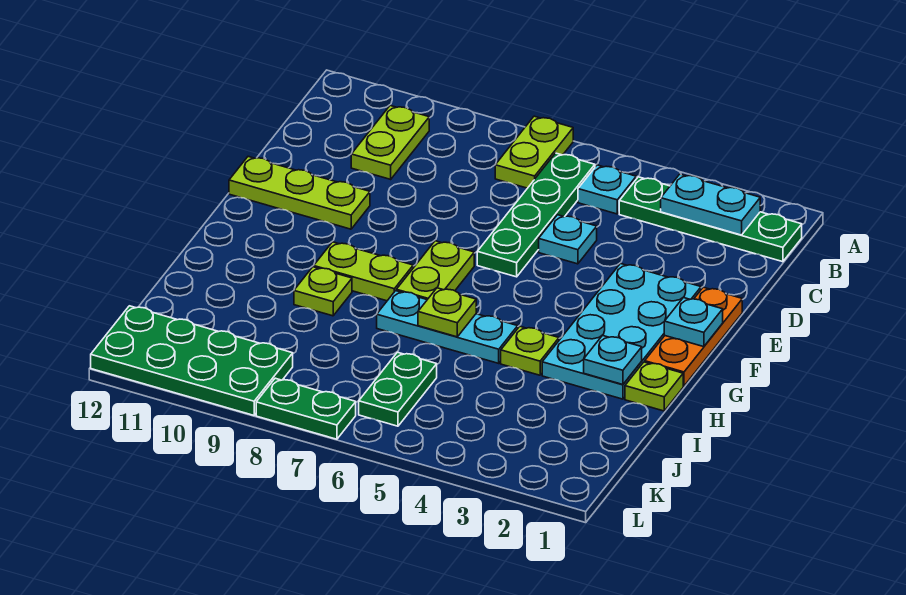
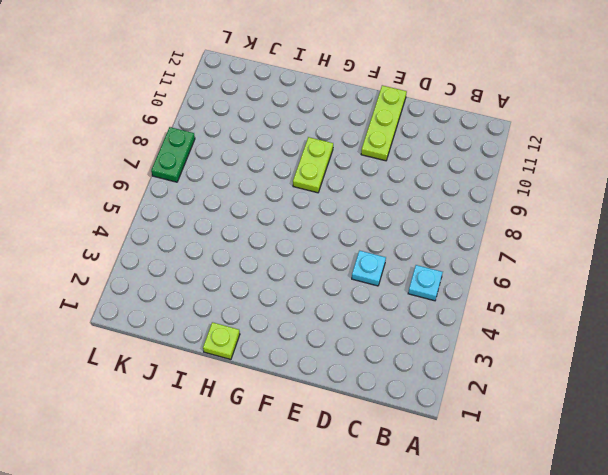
none -> lime plate A7:B7 level 1
none -> green plate B1:B4 level 1
none -> green plate B6:E6 level 1

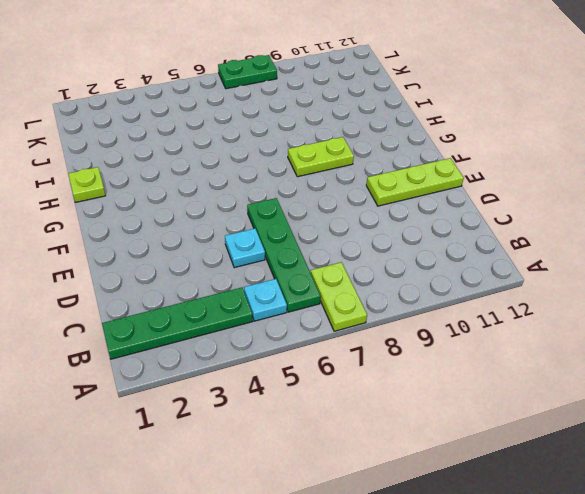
none -> lime plate B10:C10 level 1
none -> orange plate E1:G1 level 1
none -> cyan plate E2:H3 level 1

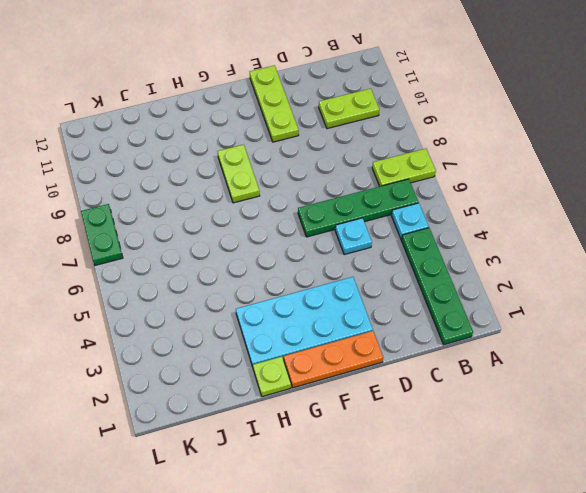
none -> lime plate F7:G7 level 1
none -> lime plate H4 level 1
none -> cyan plate H5:H7 level 1

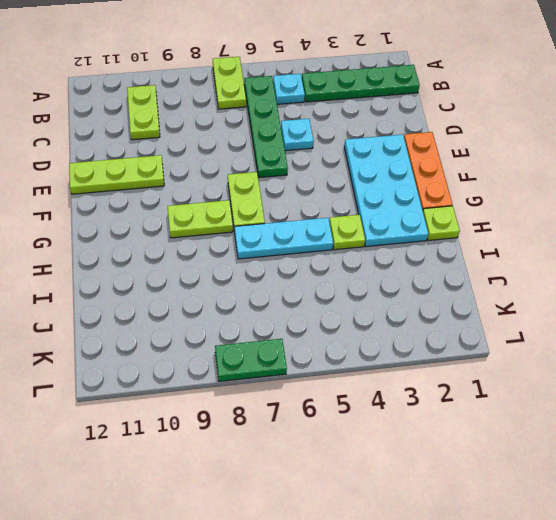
none -> lime plate H9 level 1
none -> green plate J6:K6 level 1
none -> green plate K9:L12 level 1

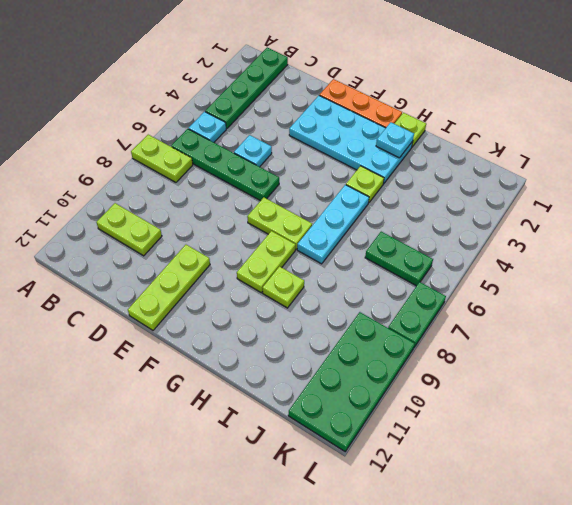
none -> cyan plate B2:B3 level 2
none -> cyan plate F1 level 2
none -> lime plate H6 level 2

